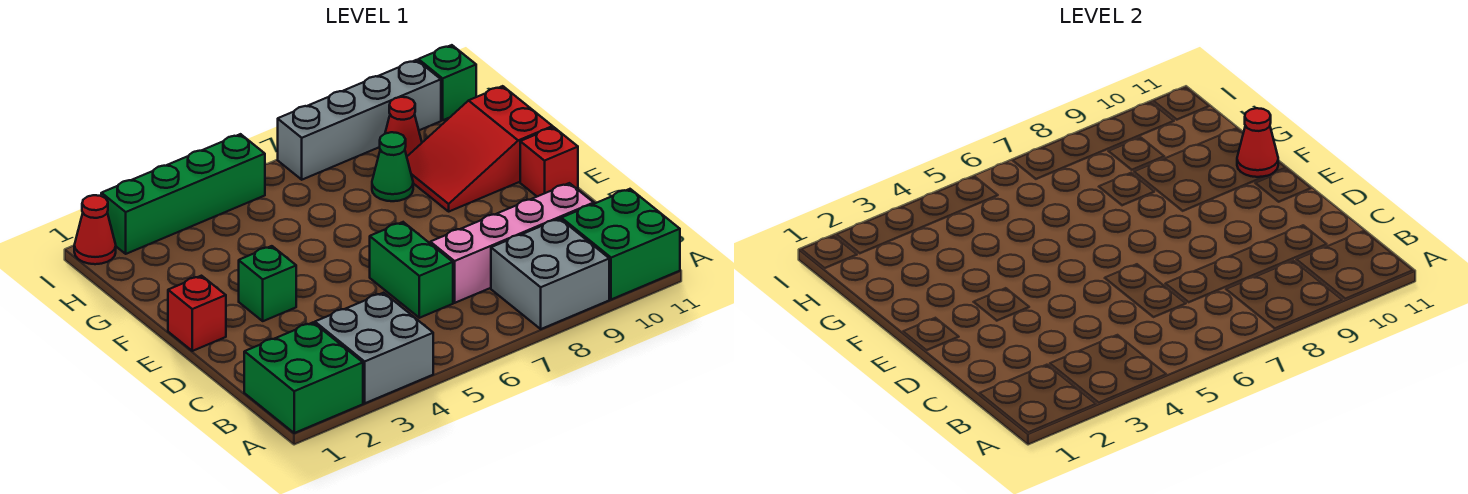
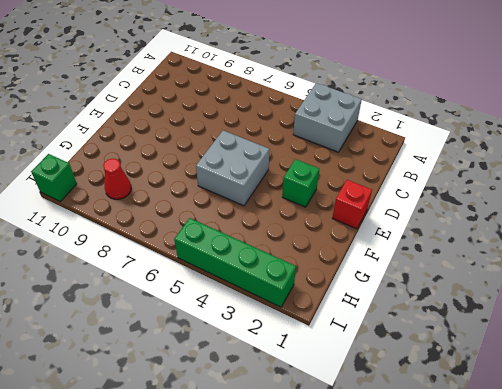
grey brick E5:F6 level 1 -> grey brick A8:B9 level 1
none -> green brick A1:B2 level 1
none -> green brick A10:B11 level 1
none -> green brick C6:D6 level 1

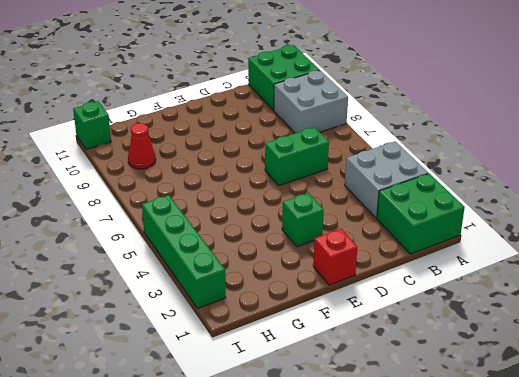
none -> pink brick C7:C10 level 1
none -> red brick E11 level 1
none -> red slope F9:G11 level 1 top 11

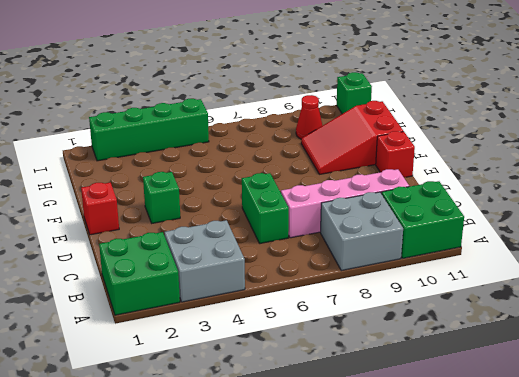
none -> green cone G8 level 1
none -> red cone I1 level 1
none -> grey brick I7:I10 level 1

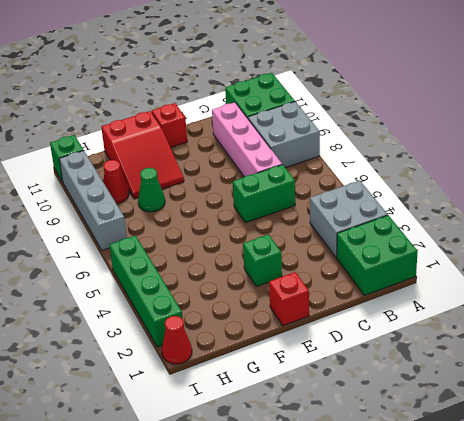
none -> red cone F11 level 2

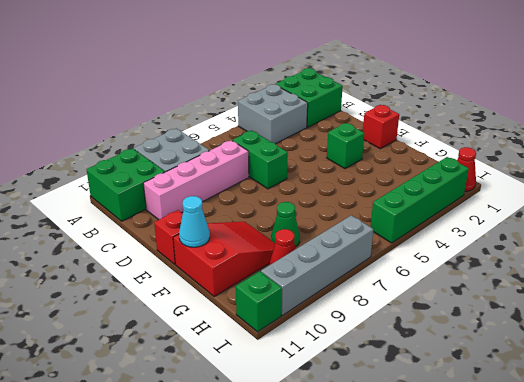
cyan cone F11 level 2 -> red cone F11 level 2

